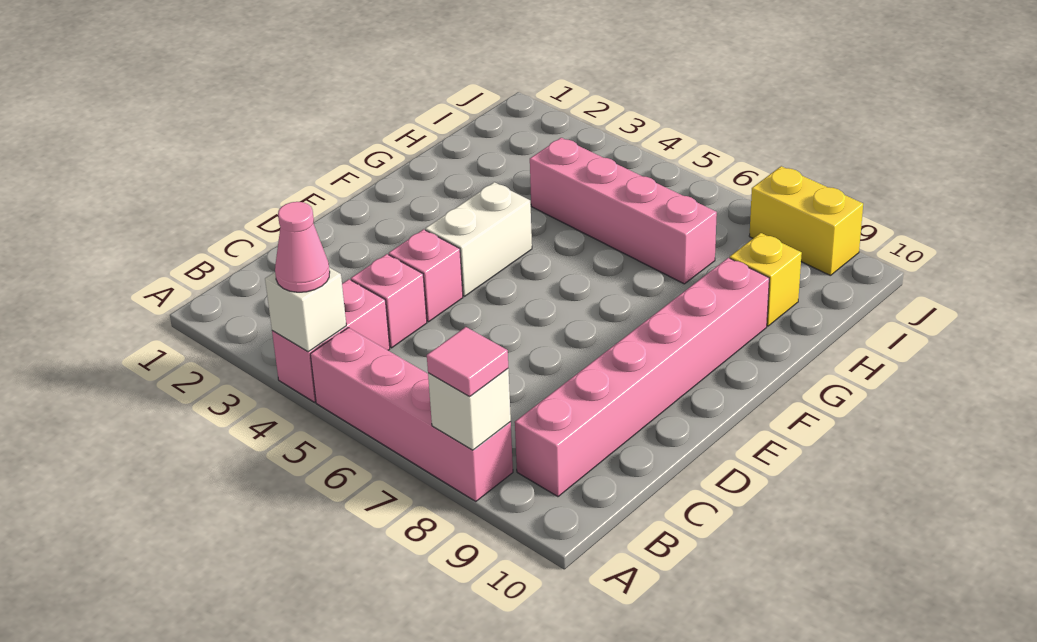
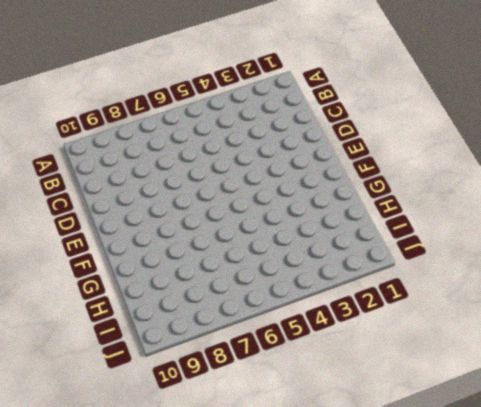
none -> pink brick A4:B4 level 1
none -> pink brick A5:A8 level 1
none -> pink brick B9:G9 level 1

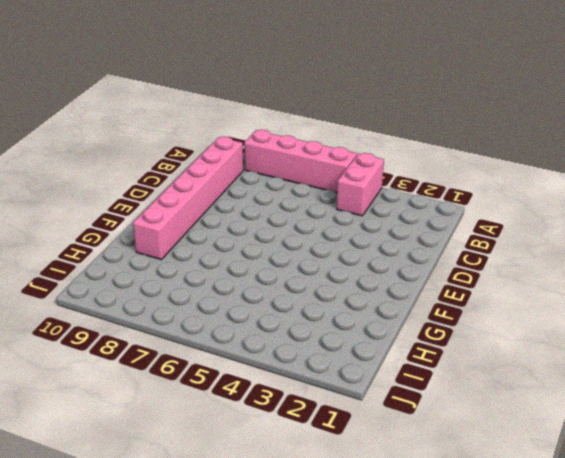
none -> pink brick C4 level 1
none -> pink brick D4 level 1
none -> white brick E4:F4 level 1

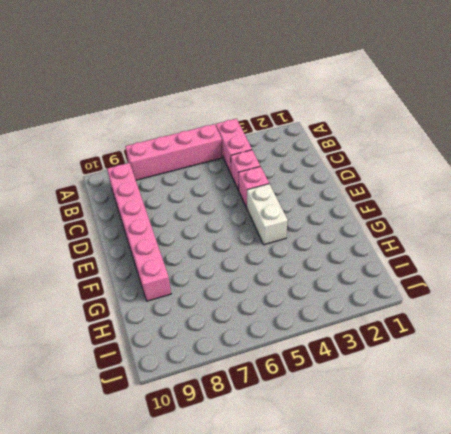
none -> pink brick H4:H7 level 1
none -> yellow brick H9 level 1
none -> yellow brick J8:J9 level 1

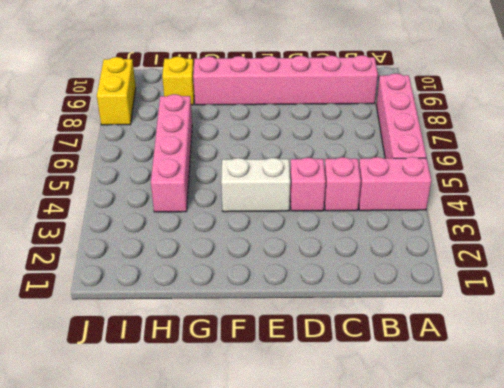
none -> white brick A4 level 2
none -> white brick A8 level 2
none -> pink cone A4 level 3

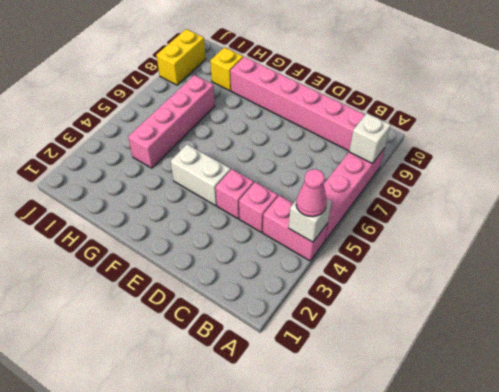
none -> pink tile A8 level 3

